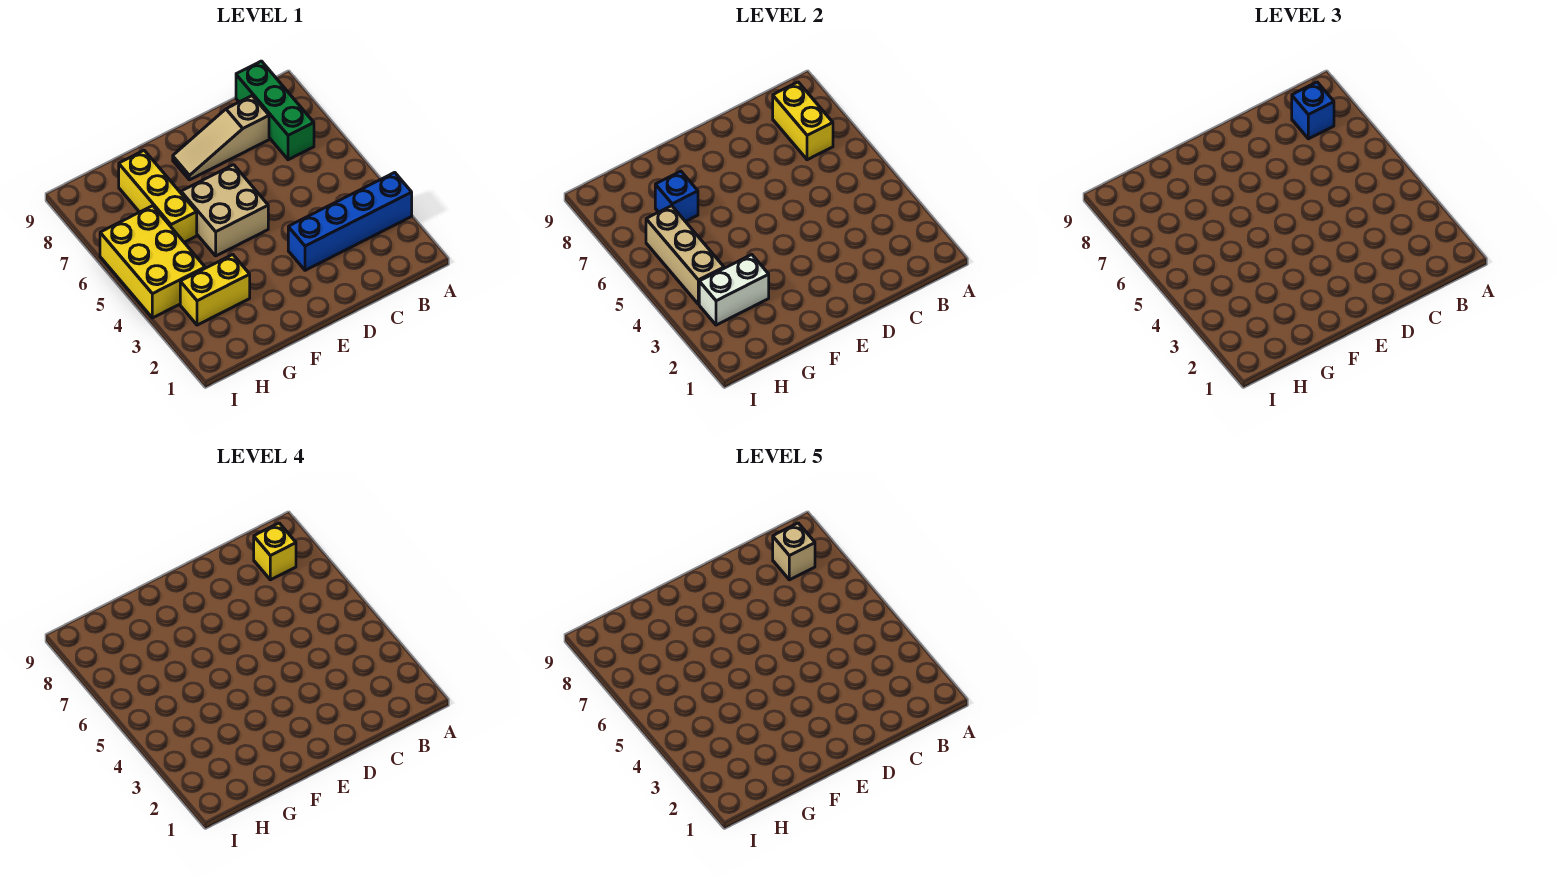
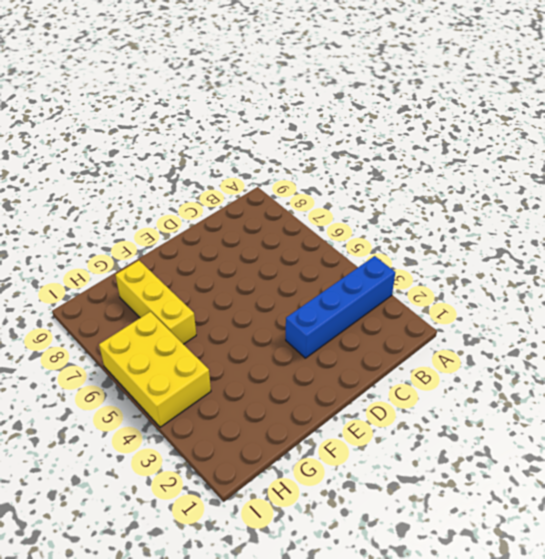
none -> green brick B7:B9 level 1
none -> tan slope C8:E8 level 1 top C
none -> tan brick E5:F6 level 1

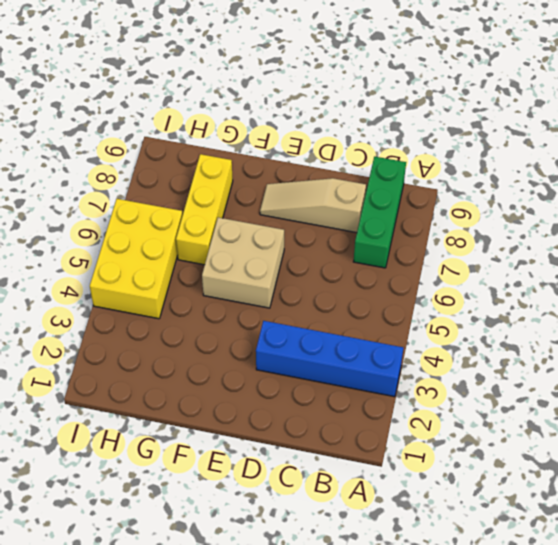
none -> yellow brick G3:H3 level 1
none -> yellow brick B7:B8 level 2
none -> white brick G3:H3 level 2

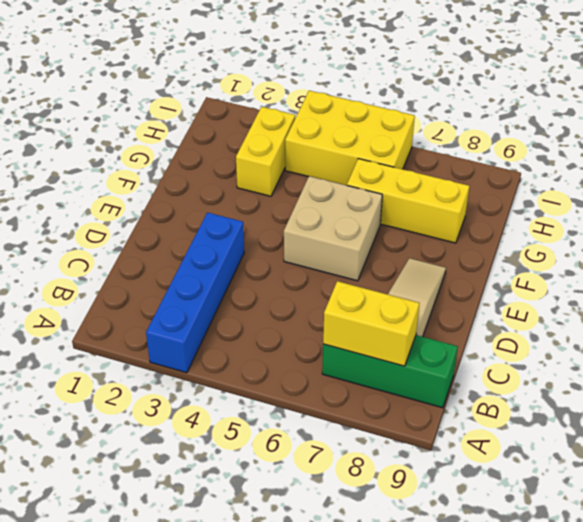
none -> white brick G3:H3 level 2
none -> blue brick G7 level 2
none -> tan brick H4:H6 level 2

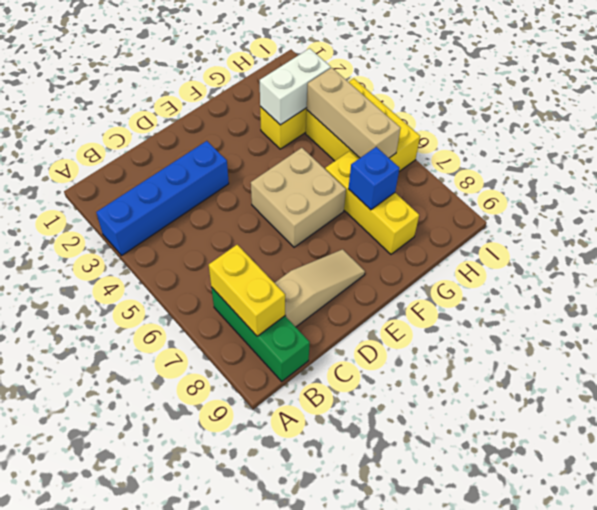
none -> blue brick B8 level 3
none -> yellow brick B8 level 4
none -> tan brick B8 level 5

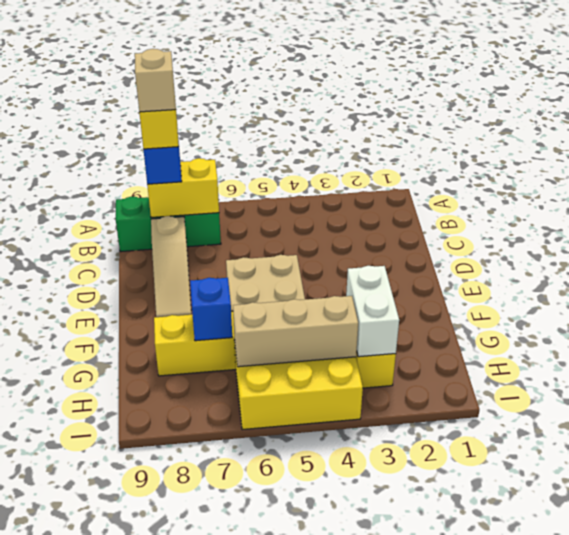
none -> blue brick A3:D3 level 1

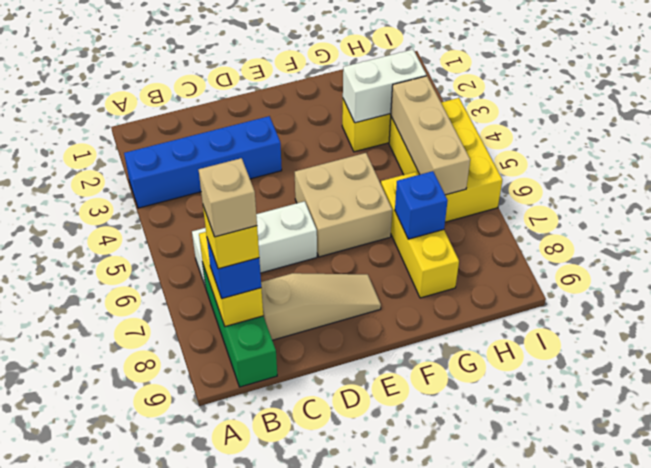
white brick B6:D6 level 1 -> none

